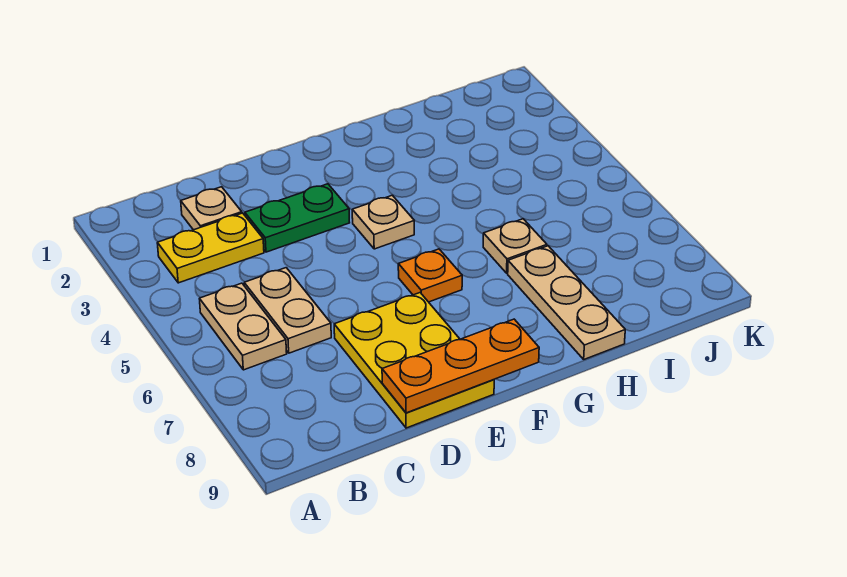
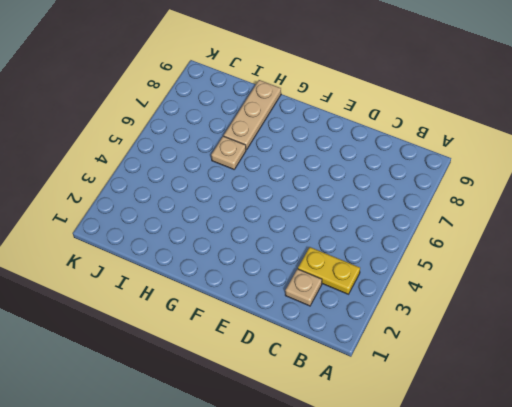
none -> tan plate B5:B6 level 1
none -> tan plate C5:C6 level 1

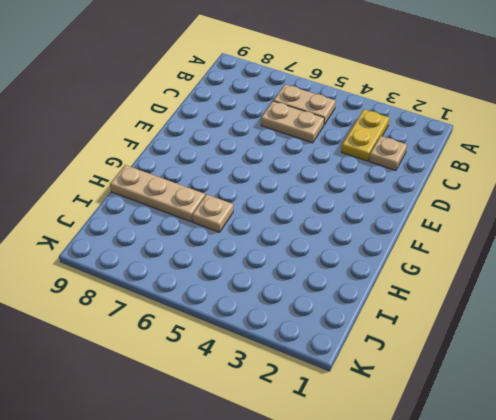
none -> green plate D3:E3 level 1
none -> yellow plate D7:E9 level 1

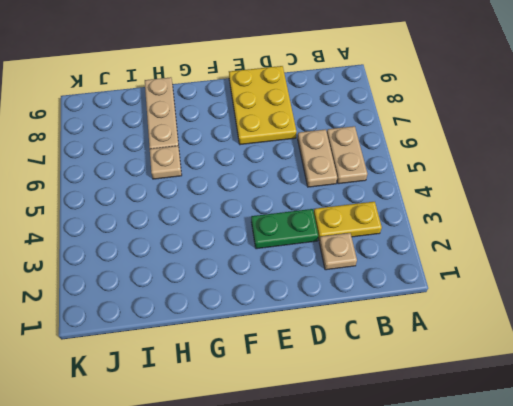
none -> tan plate F4 level 1
none -> orange plate F6 level 1

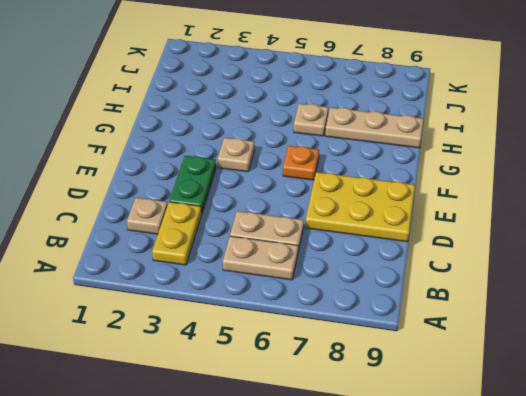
none -> orange plate D9:F9 level 2

